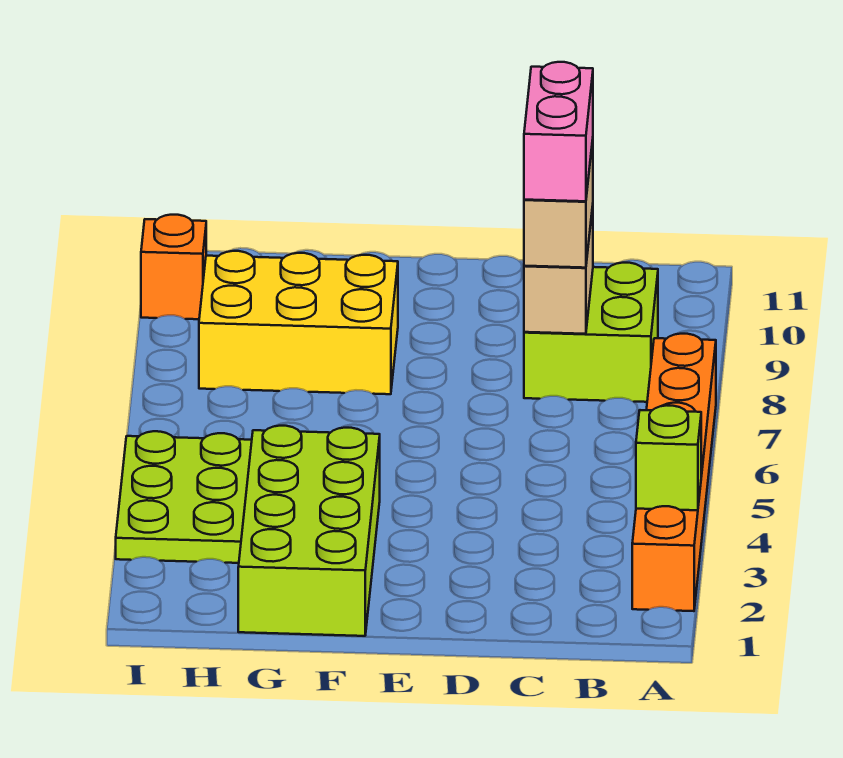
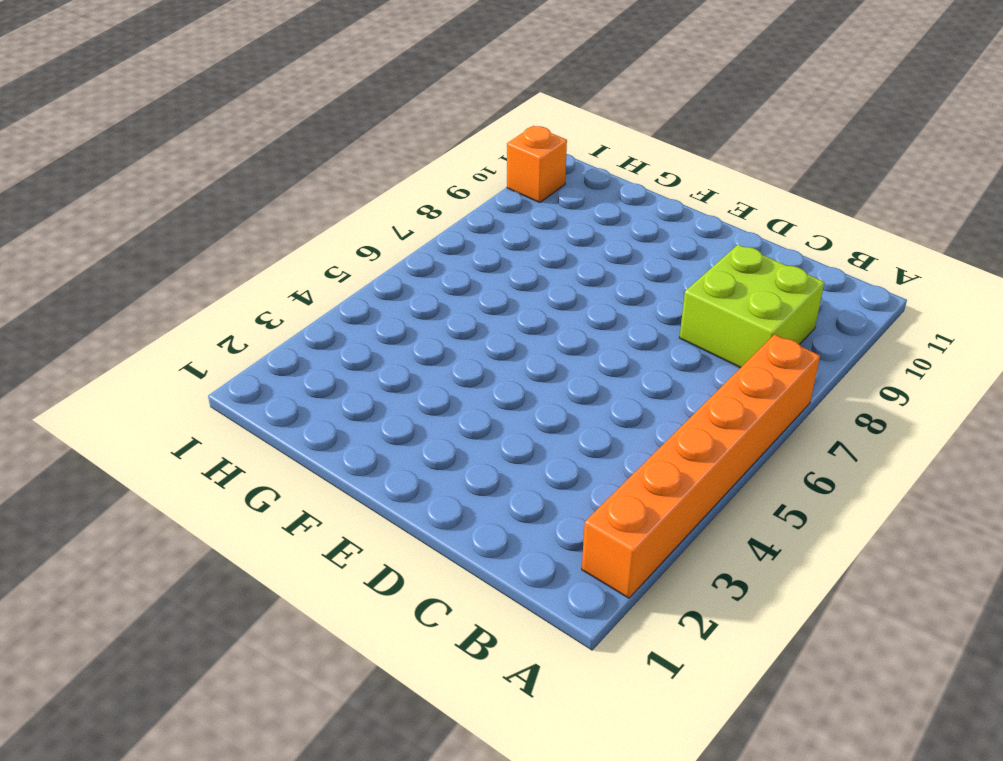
none -> lime brick F1:G4 level 1
none -> yellow brick F8:H9 level 1

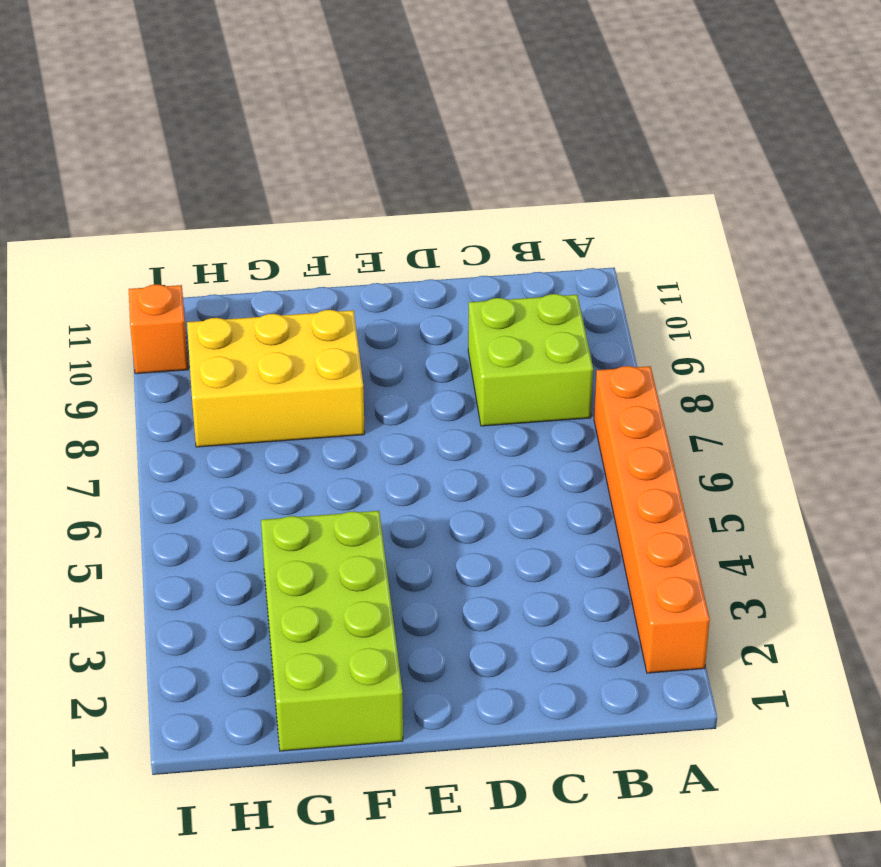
none -> lime plate H3:I5 level 1
none -> lime brick A3 level 2

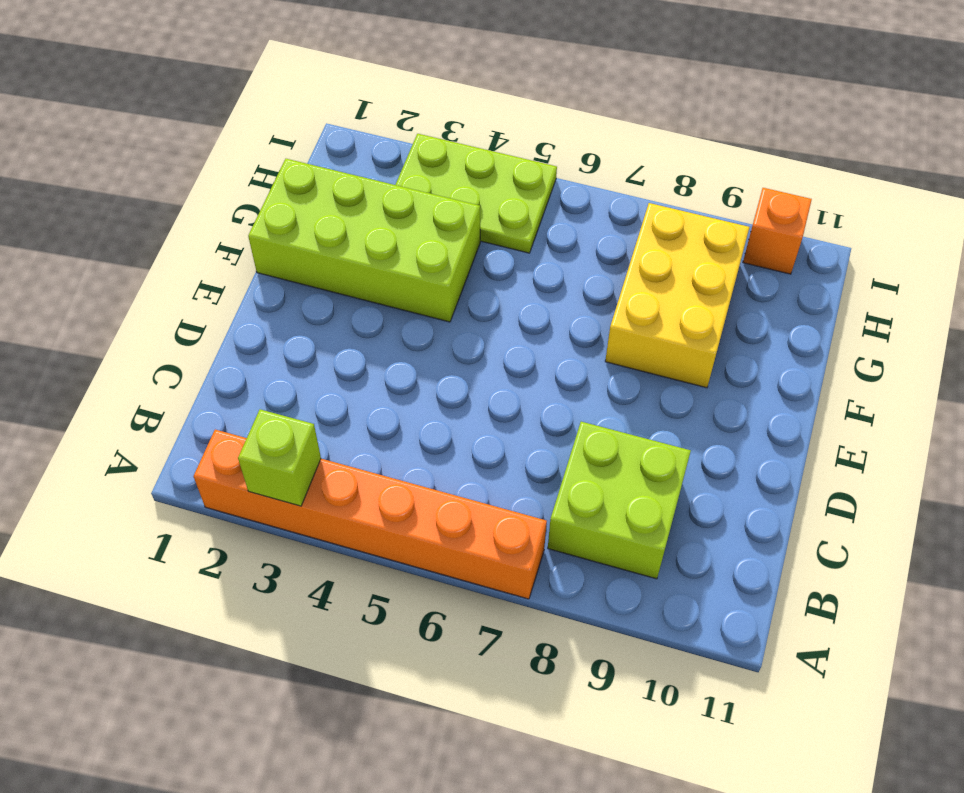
none -> tan brick C8:C9 level 2
none -> tan brick C8:C9 level 3

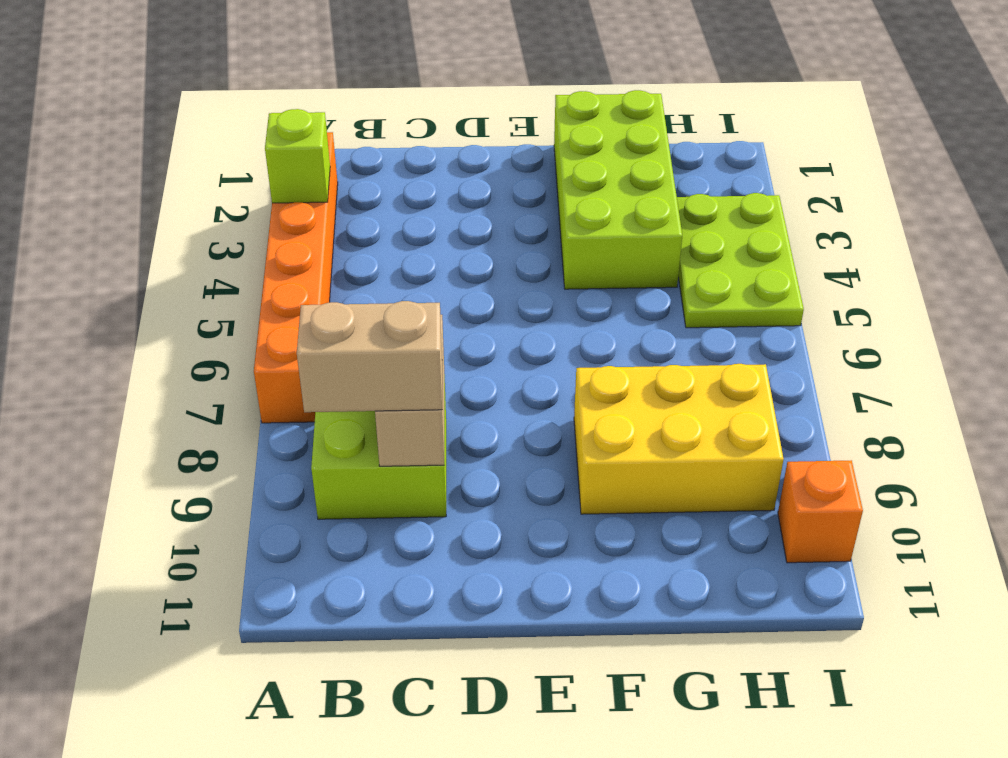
tan brick B9:C9 level 3 -> tan brick C8:C9 level 3
none -> pink brick C8:C9 level 4

